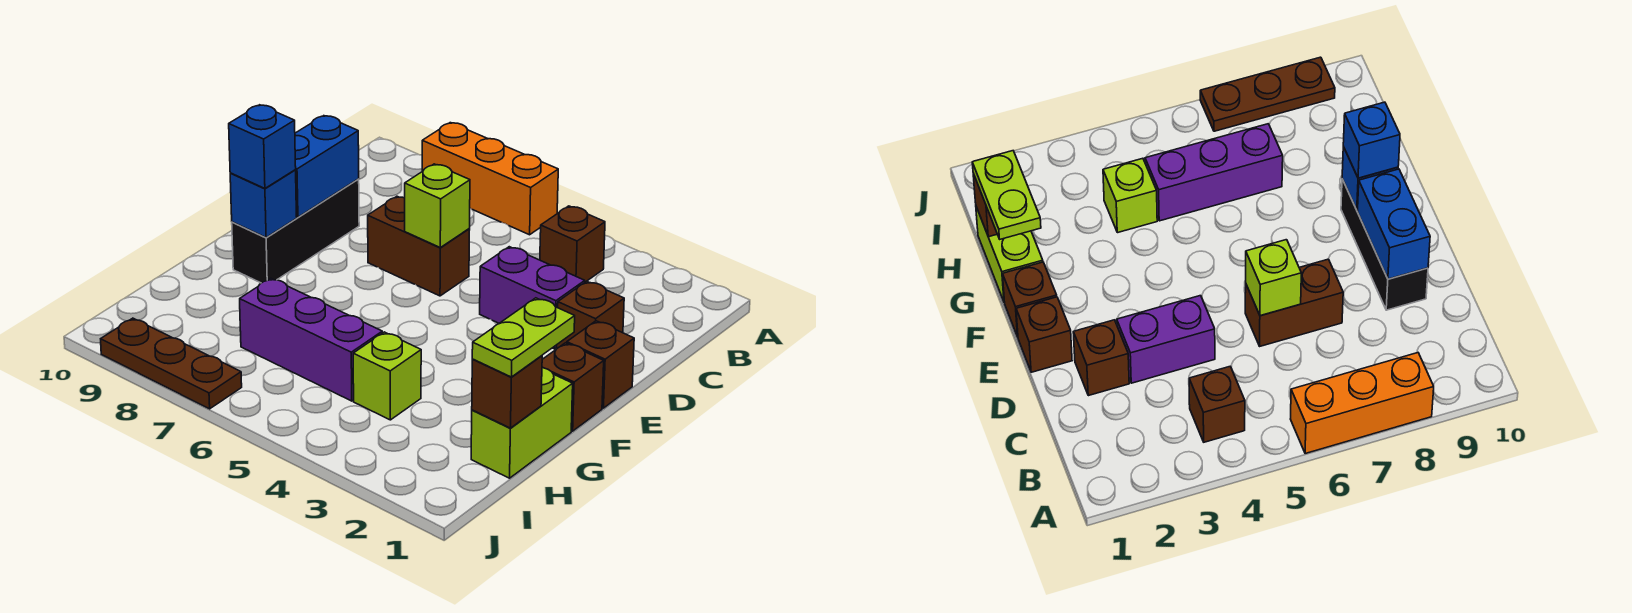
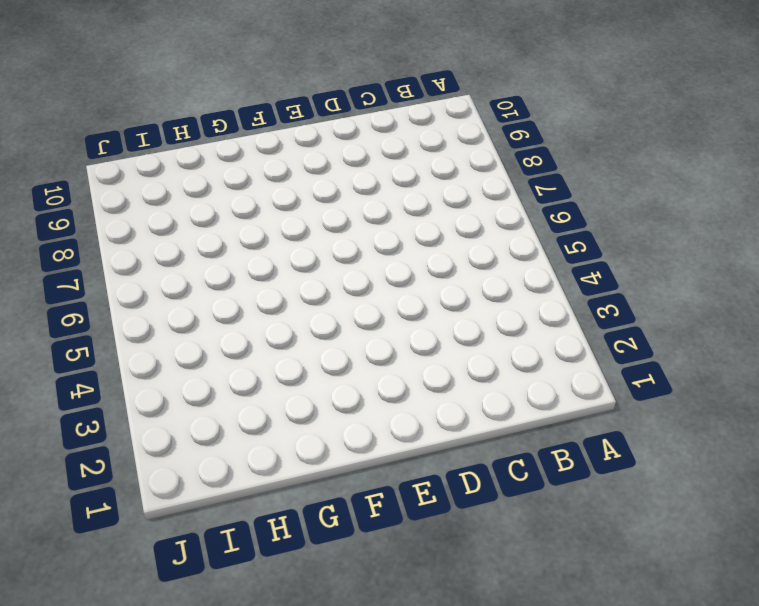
none -> orange brick A6:A8 level 1
none -> brown brick B4 level 1
none -> brown brick D2 level 1

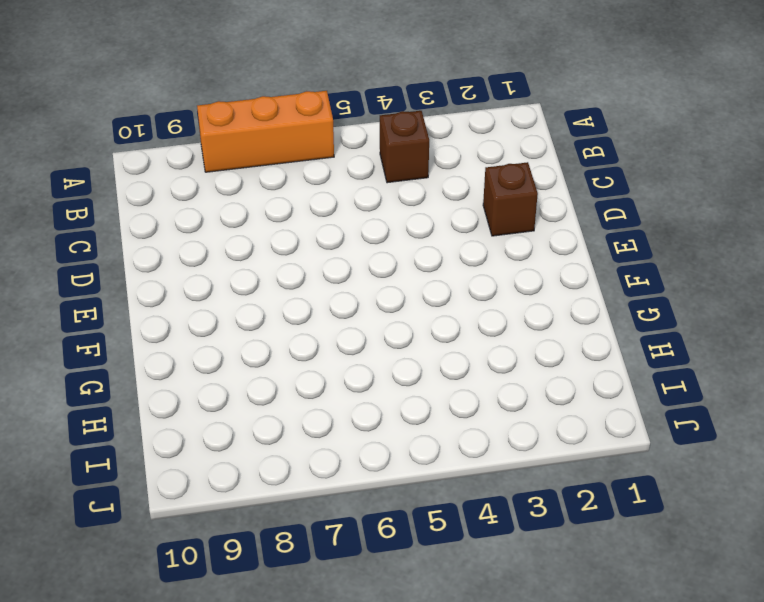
none -> purple brick D3:D4 level 1
none -> brown brick D6:D7 level 1
none -> black brick D9:F9 level 1

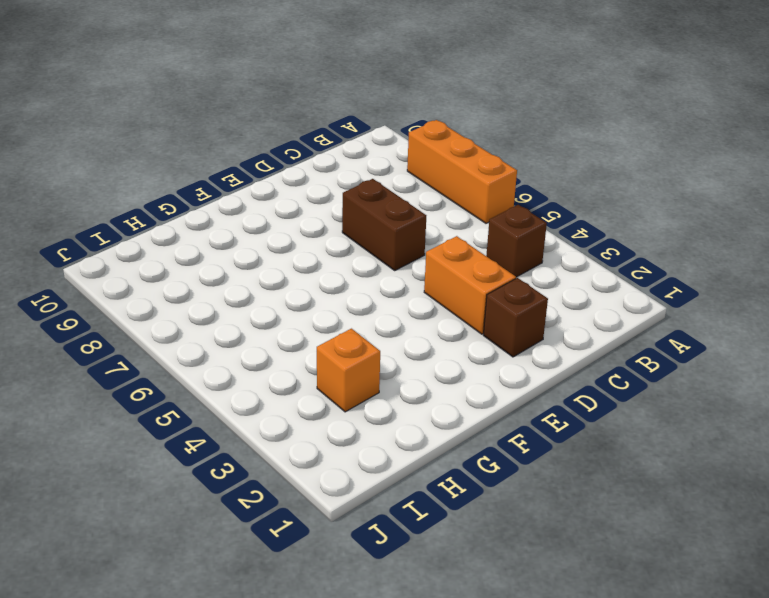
orange brick D3:D4 level 1 -> purple brick D3:D4 level 1
orange brick H3 level 1 -> none
none -> black brick D9:F9 level 1
none -> brown brick E1 level 1
none -> brown brick F1 level 1

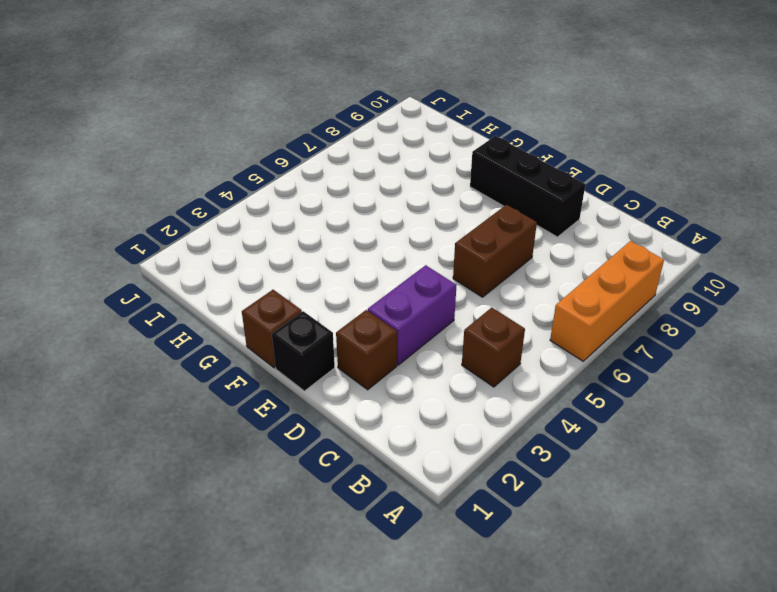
black brick E1 level 1 -> brown brick E1 level 1
none -> lime brick G1:H1 level 1
none -> lime brick H4 level 1
none -> purple brick H5:H7 level 1

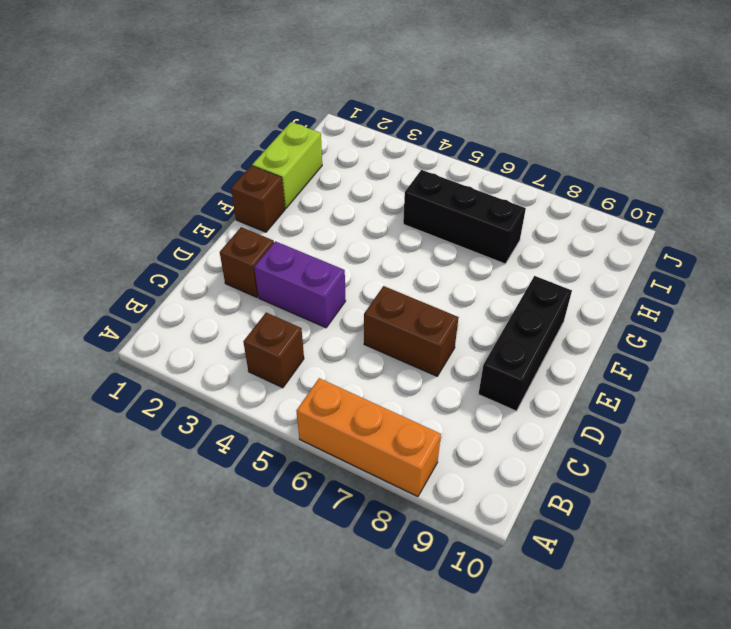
black brick H5:H7 level 1 -> purple brick H5:H7 level 1
none -> brown brick E1 level 1
none -> lime brick H4 level 1
none -> brown plate J7:J9 level 1

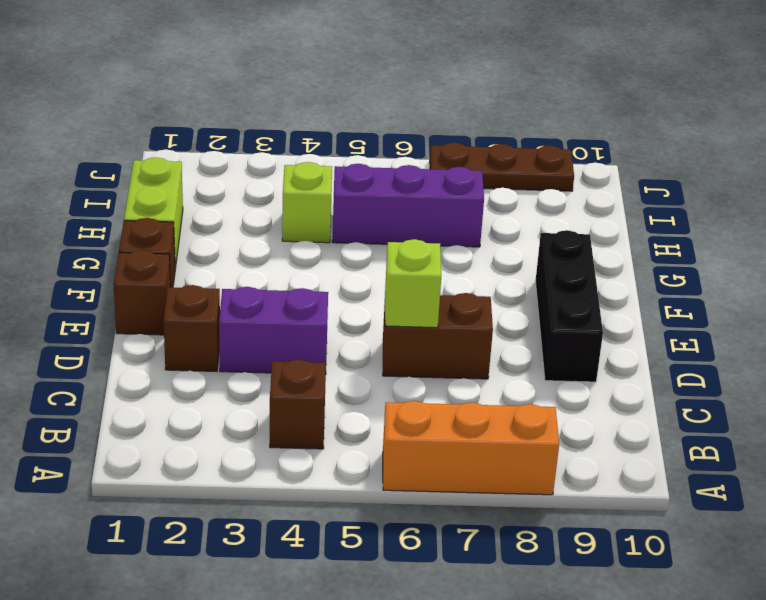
none -> blue brick D9:E9 level 2
none -> blue brick F9 level 2
none -> brown brick H1 level 2

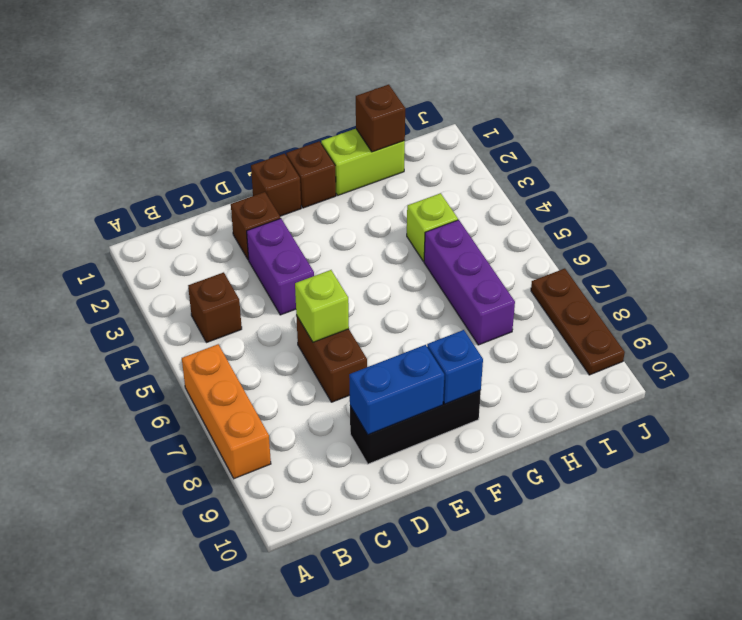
none -> blue brick F9 level 3
none -> lime plate G1:H1 level 3

